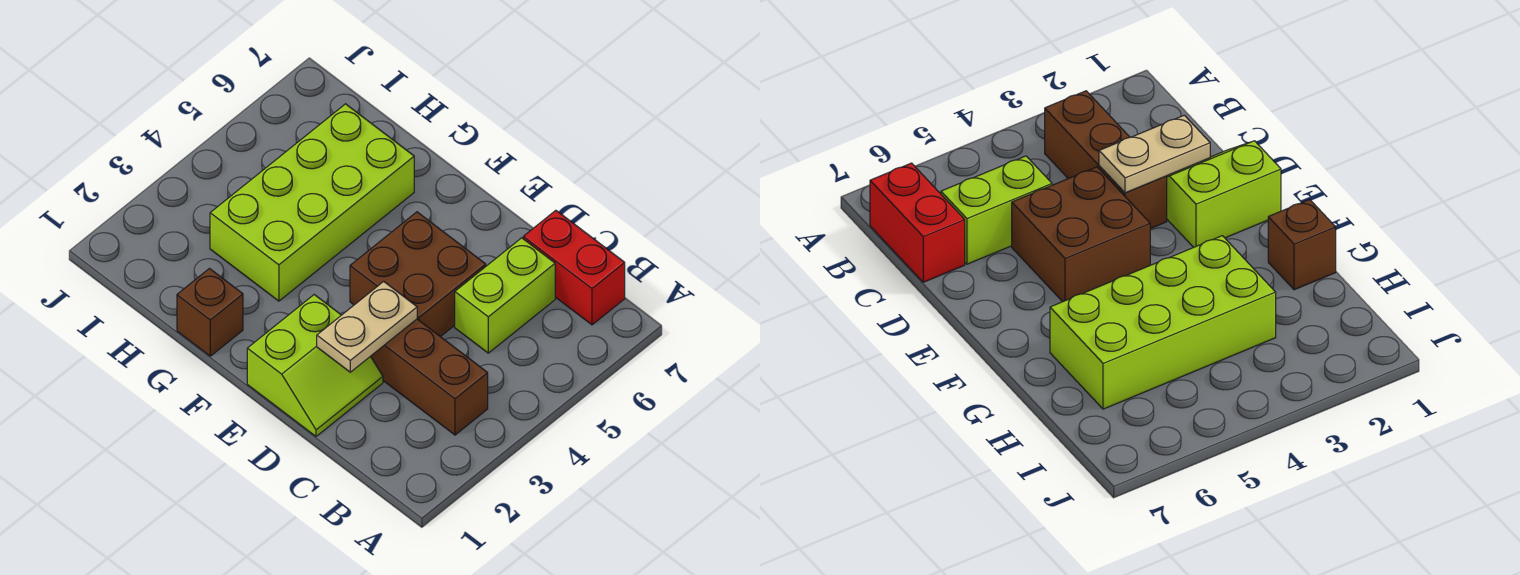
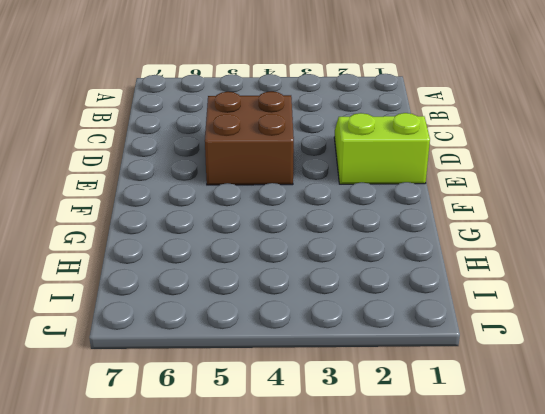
none -> brown brick B3:D3 level 1
none -> red brick B7:C7 level 1

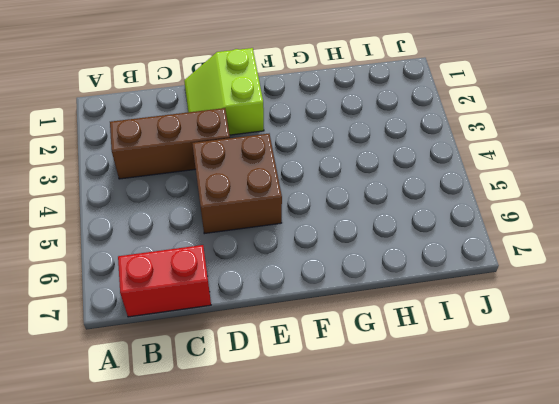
none -> lime brick C5:C6 level 1
none -> brown brick G1 level 1

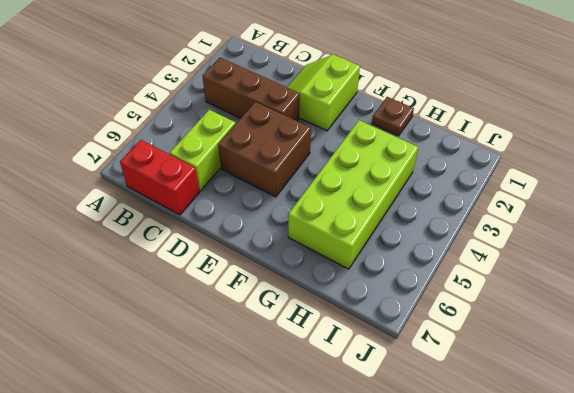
brown plate G1 level 1 -> brown brick G1 level 1
none -> tan plate D2:D3 level 2

